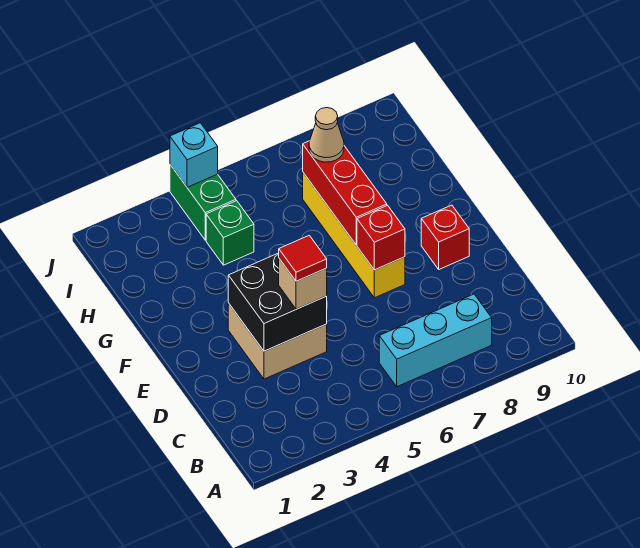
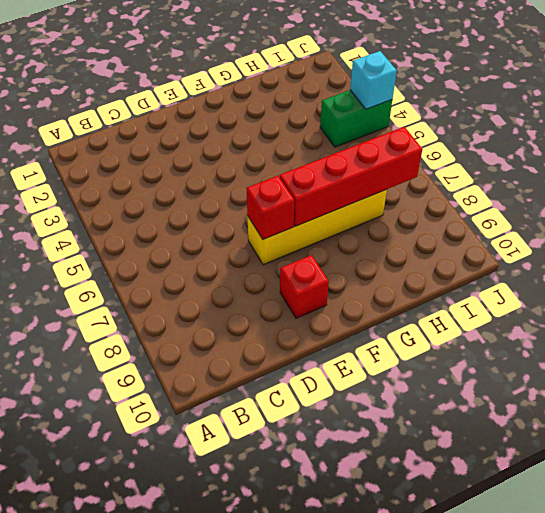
red brick F7:I7 level 2 -> red brick F7:H7 level 2
none -> cyan brick B6:B8 level 1
none -> tan brick D3:E4 level 1
none -> green brick H4 level 1

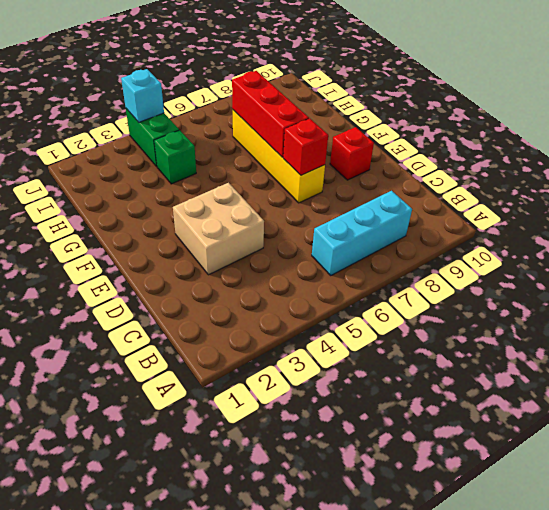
none -> black brick D3:E4 level 2
none -> tan brick D4 level 3
none -> tan cone H7 level 3

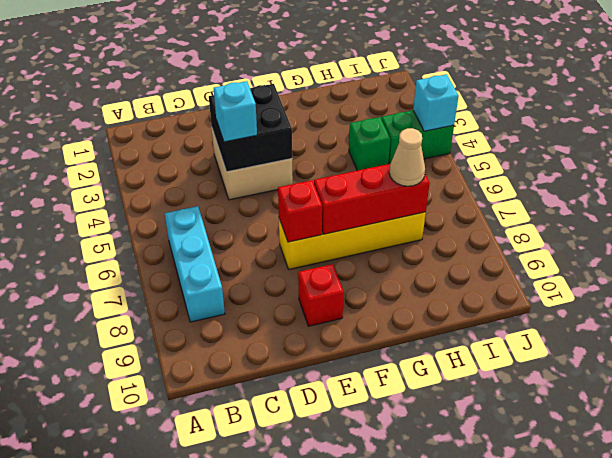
cyan brick D4 level 3 -> tan brick D4 level 3
none -> red tile D4 level 4

